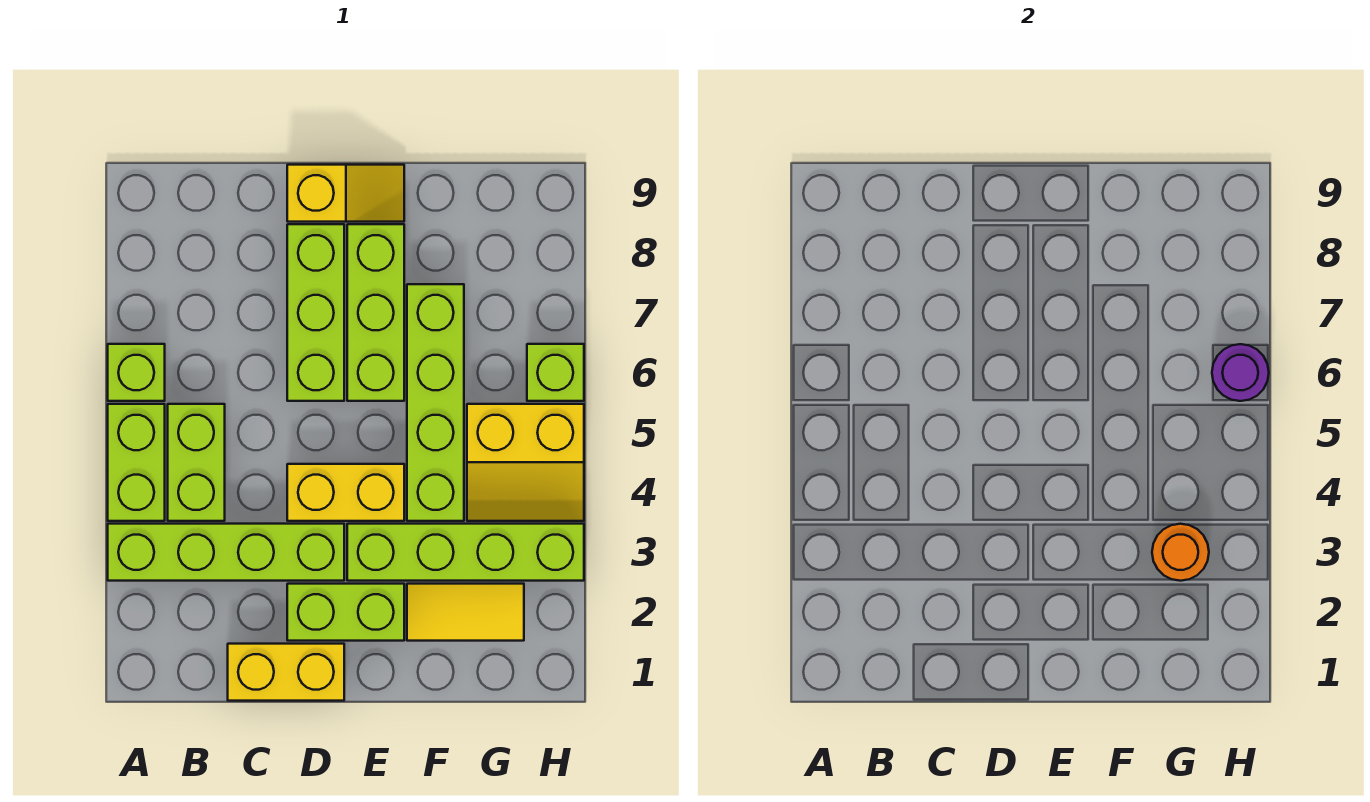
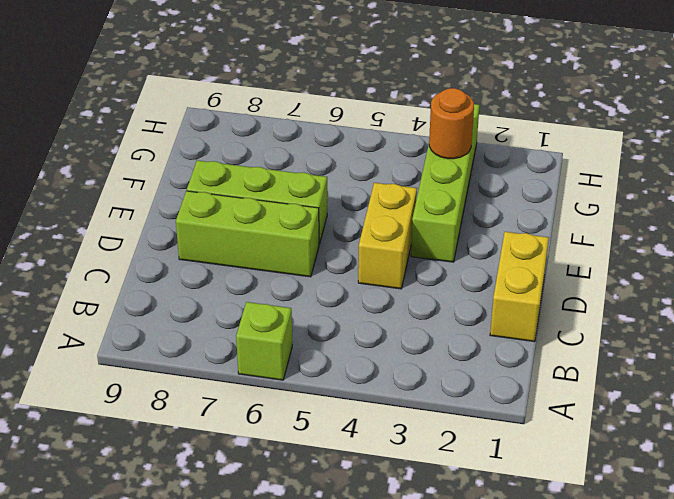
none -> lime brick A3:D3 level 1
none -> lime brick A4:A5 level 1
none -> lime brick B4:B5 level 1

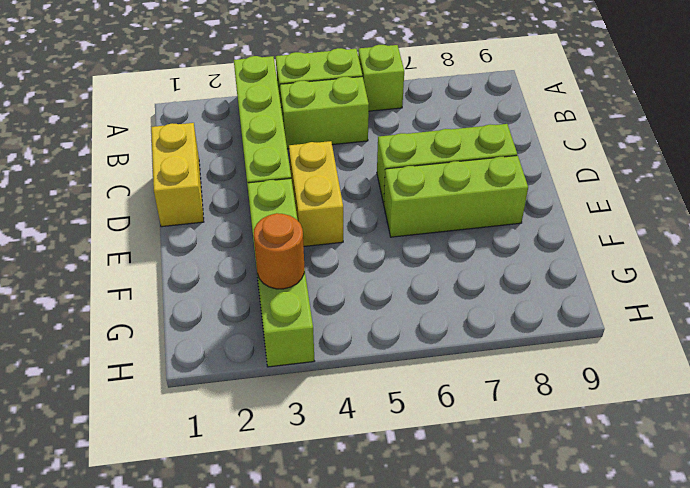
none -> lime brick D2:E2 level 1
none -> yellow slope D9:E9 level 1 top D
none -> yellow tile F2:G2 level 1

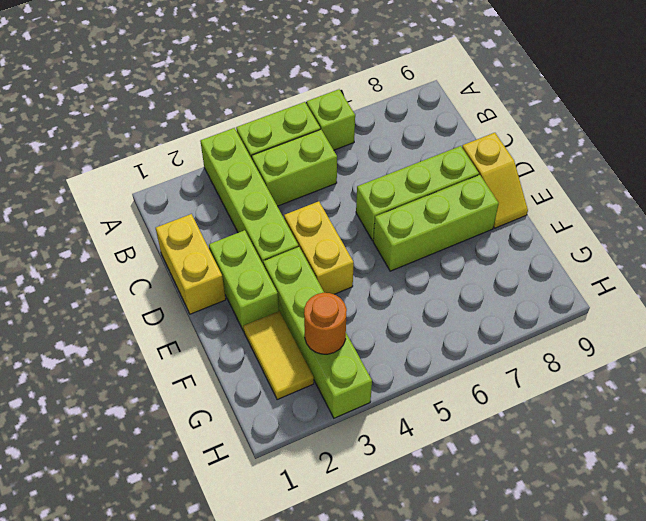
none -> lime brick F4:F7 level 1
none -> yellow slope G4:H5 level 1 top 5
none -> lime brick H6 level 1

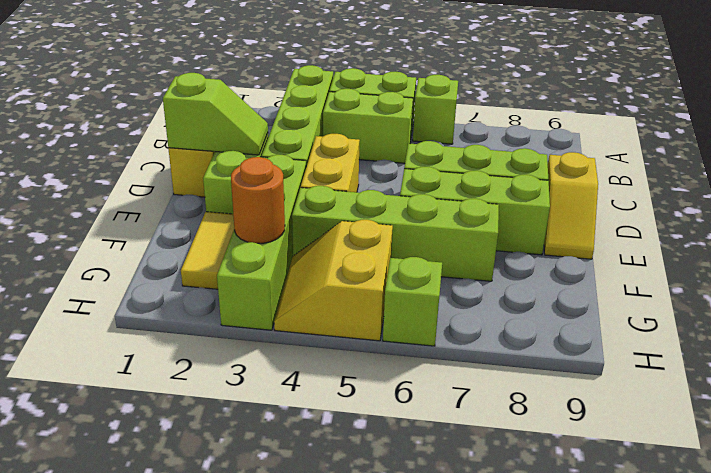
lime slope D1:D2 level 2 top 1 -> none
none -> purple round brick H6 level 2

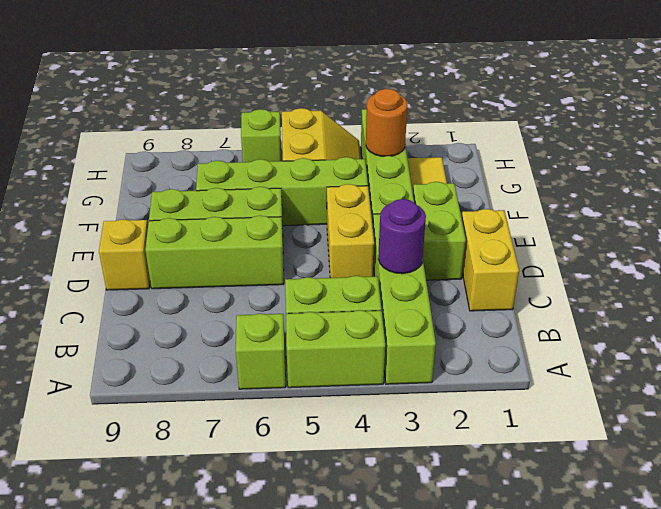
purple round brick C3 level 2 -> purple round brick H6 level 2

